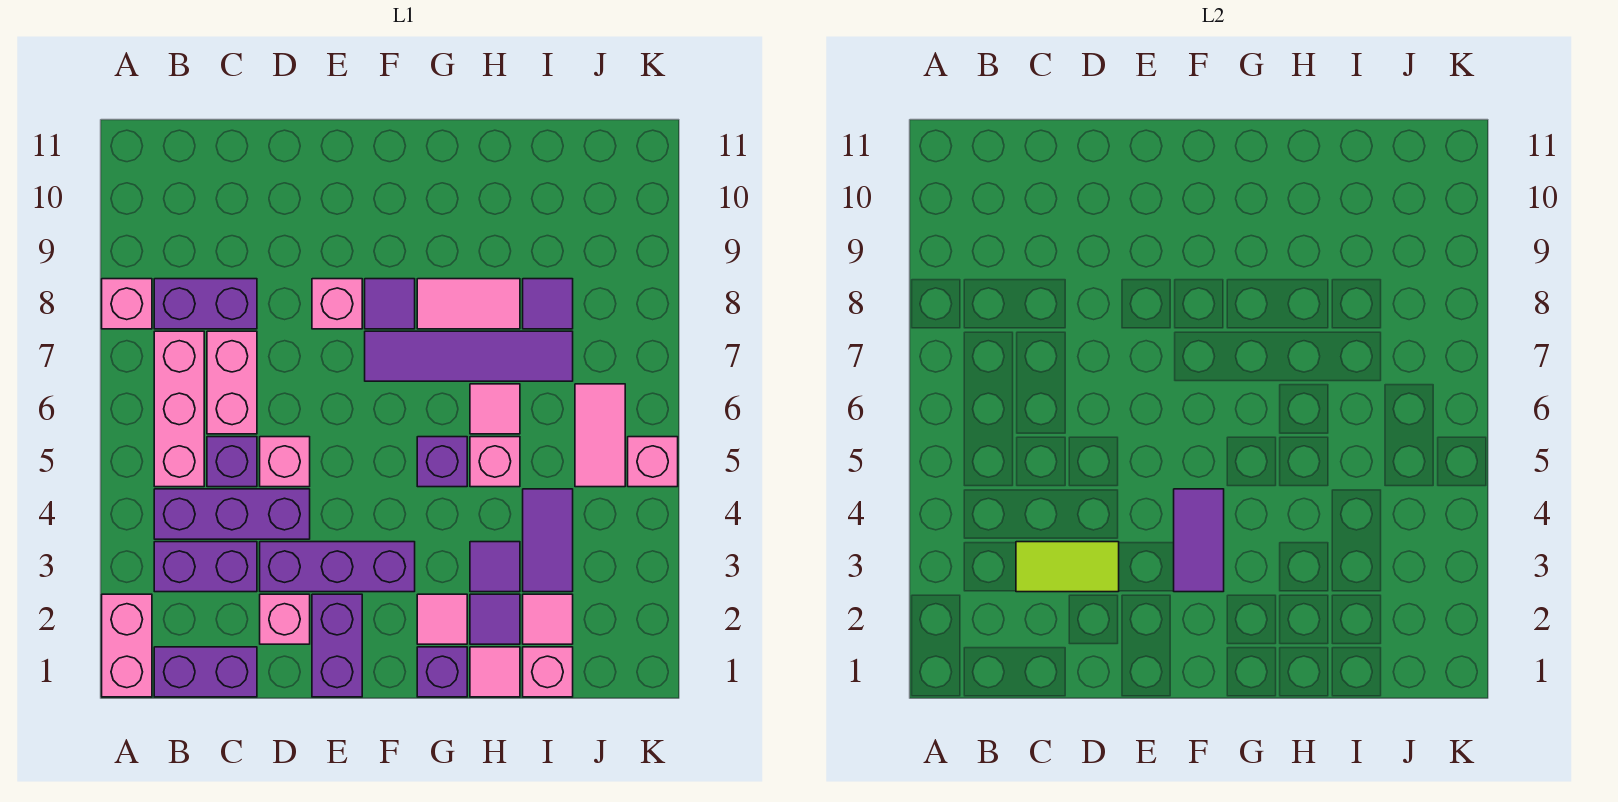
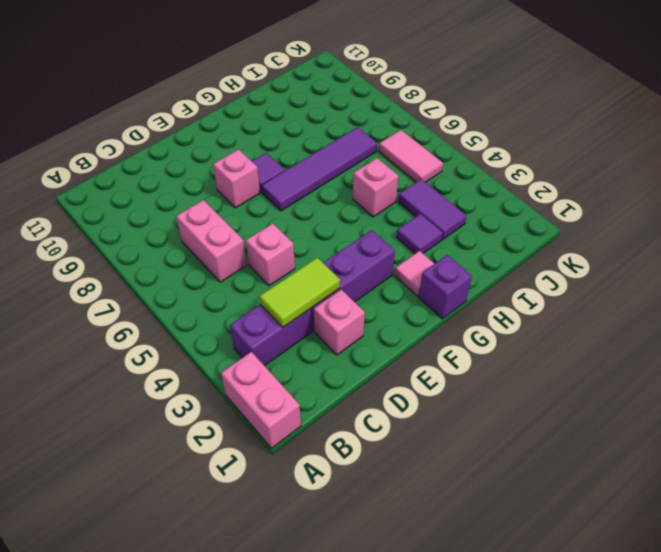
none -> pink brick A8 level 1
none -> purple brick B1:C1 level 1
none -> purple brick B4:D4 level 1
none -> pink brick B5:B7 level 1

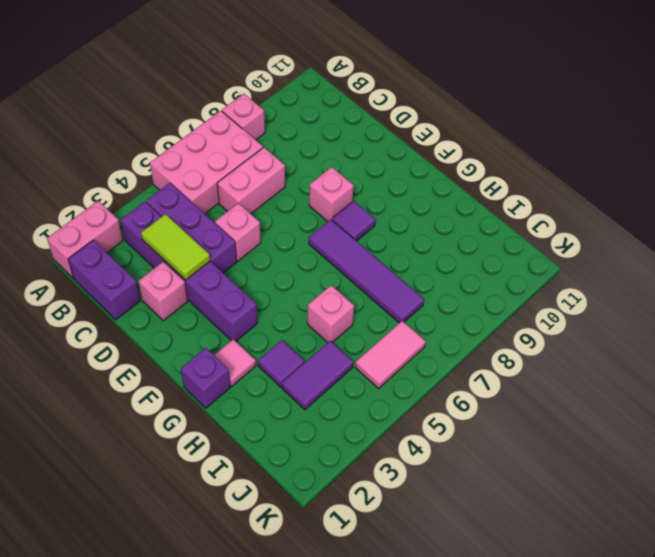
pink brick A5:B7 level 1 -> pink brick B5:B7 level 1
none -> purple brick B8:C8 level 1
none -> purple brick C5 level 1
none -> purple brick E1:E2 level 1
none -> purple brick G5 level 1

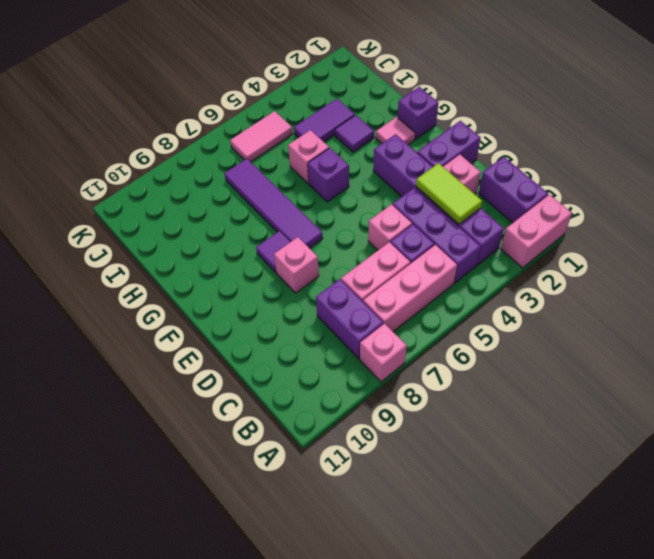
none -> pink tile G8:H8 level 1
none -> pink tile H1 level 1
none -> purple tile H2 level 1
none -> pink tile H6 level 1

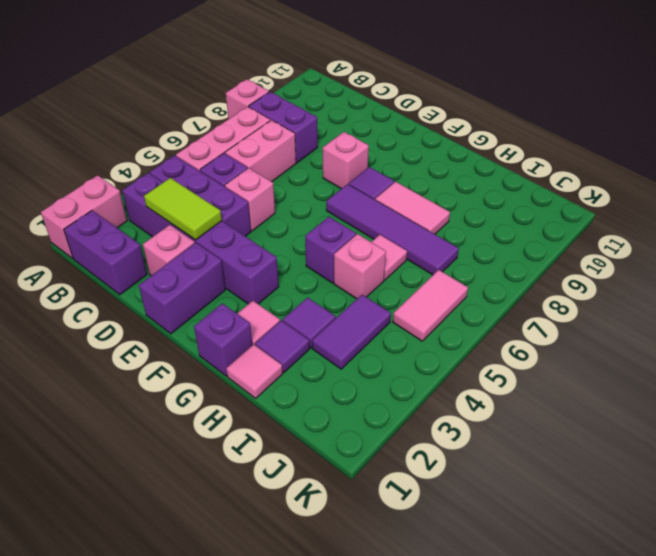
none -> pink brick I1 level 1
none -> pink tile I2 level 1
none -> purple tile I8 level 1
none -> pink brick K5 level 1

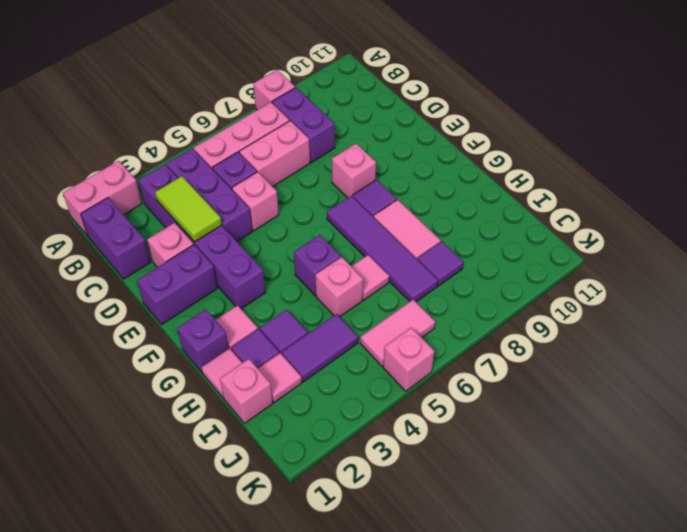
none -> purple tile F3:F4 level 2

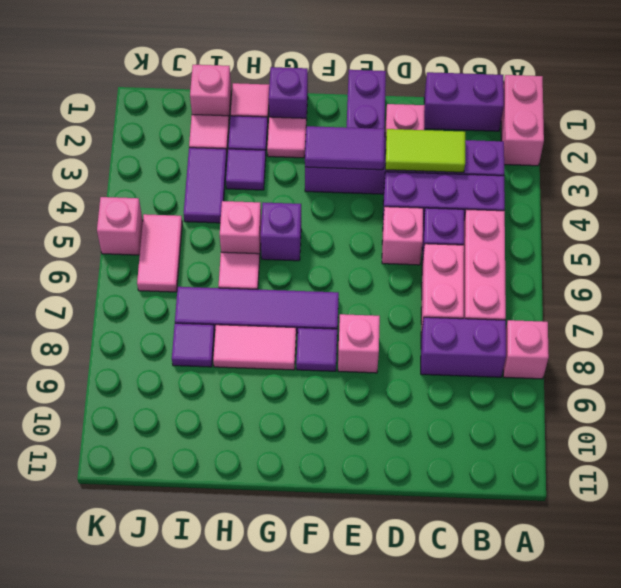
purple tile E3:F3 level 2 -> purple tile F3:F4 level 2

